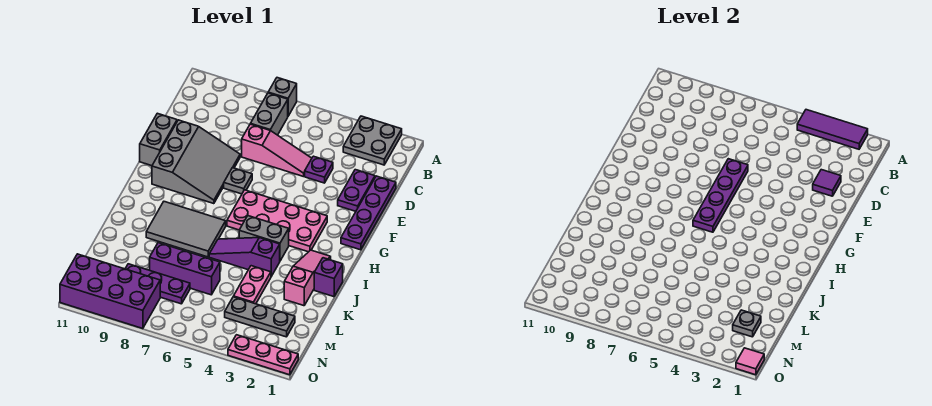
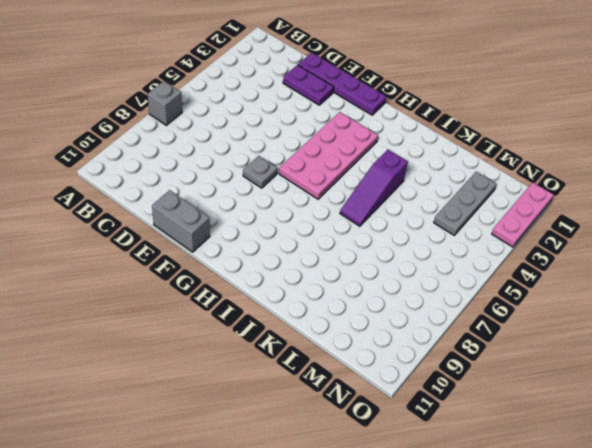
none -> grey plate A2:B3 level 1
none -> grey brick B7:C7 level 1
none -> purple plate D4 level 1

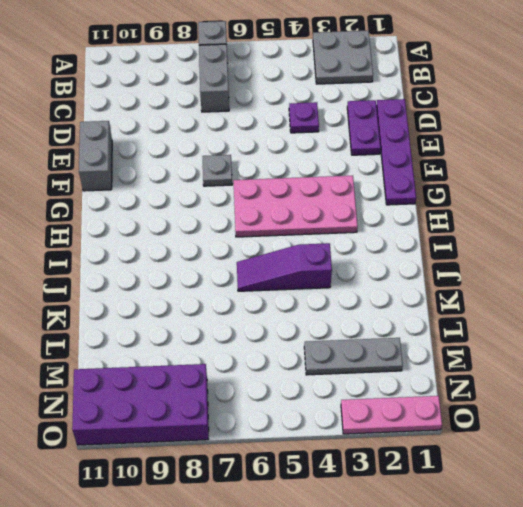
none -> pink slope D5:D7 level 1 top 7
none -> grey slope E8:G10 level 1 top 10
none -> pink slope I2:K2 level 1 top K

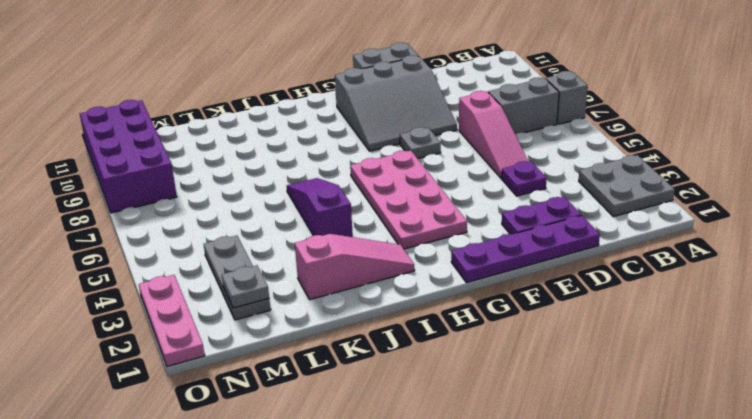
none -> grey brick I4:I5 level 1
none -> grey tile I7:J9 level 1
none -> purple brick J1 level 1

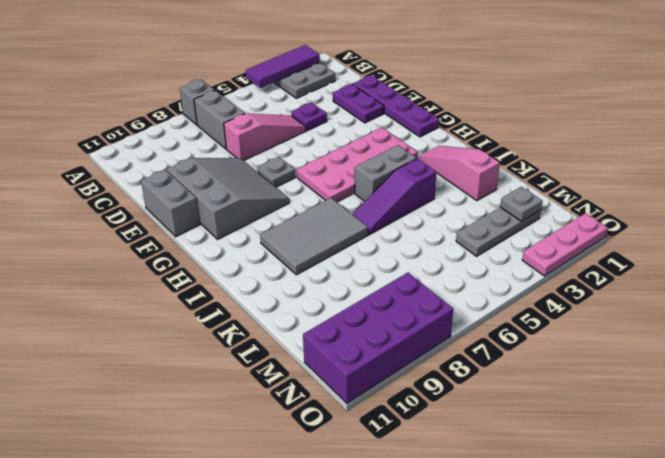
none -> purple brick J1 level 1
none -> pink plate K4:L4 level 1
none -> purple brick L6:L8 level 1

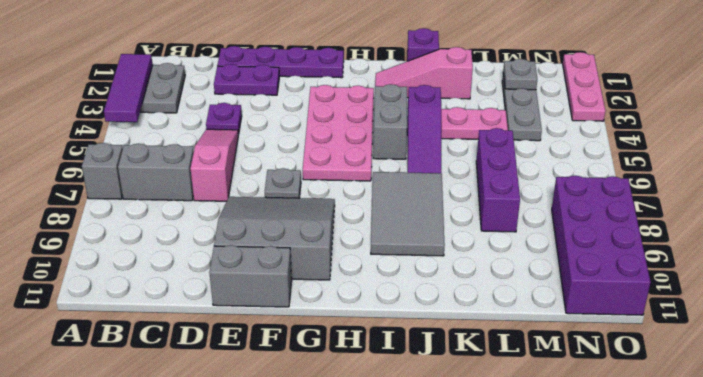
none -> purple plate M7:M9 level 1
none -> purple tile D2 level 2
none -> purple plate E6:H6 level 2

